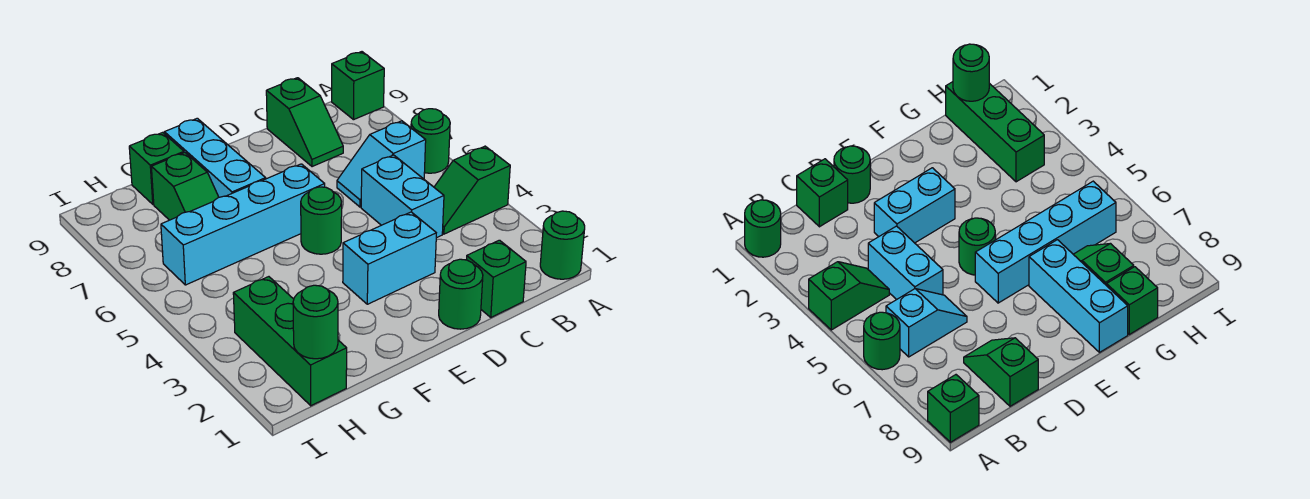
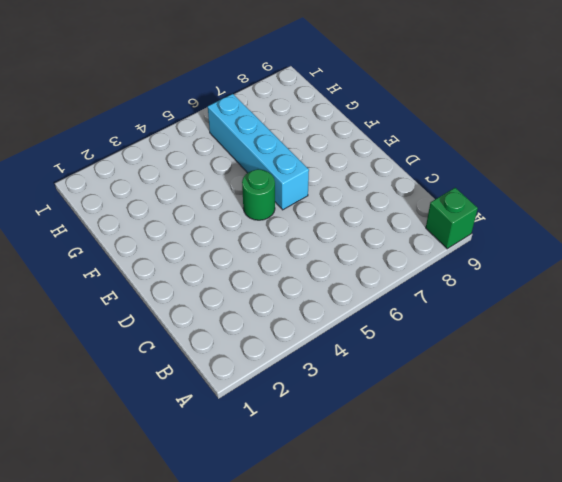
none -> green round brick A1 level 1
none -> green slope A4:B4 level 1 top A
none -> green round brick A6 level 1

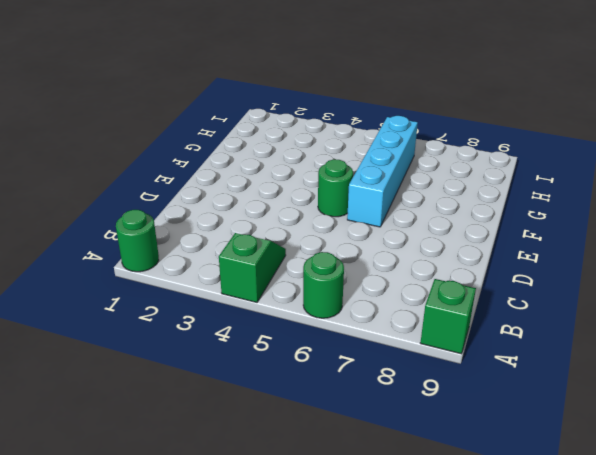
none -> cyan slope B6:C6 level 1 top B
none -> green brick C1 level 1
none -> cyan brick C4:C5 level 1

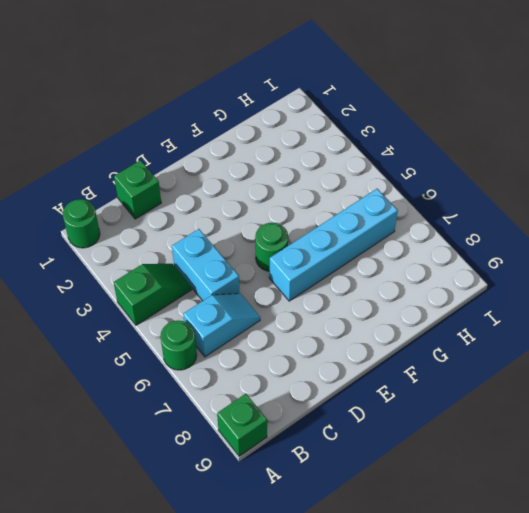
none -> green slope C8:C9 level 1 top 9
none -> green round brick D1 level 1
none -> cyan brick D3:E3 level 1

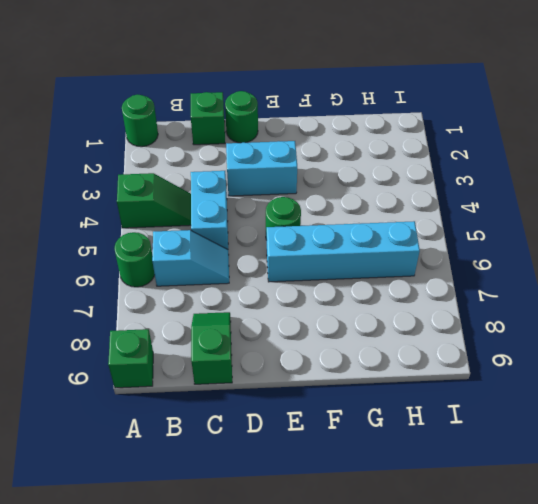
none -> cyan brick F7:F9 level 1
none -> green slope G7:G8 level 1 top 8
none -> green brick G9 level 1

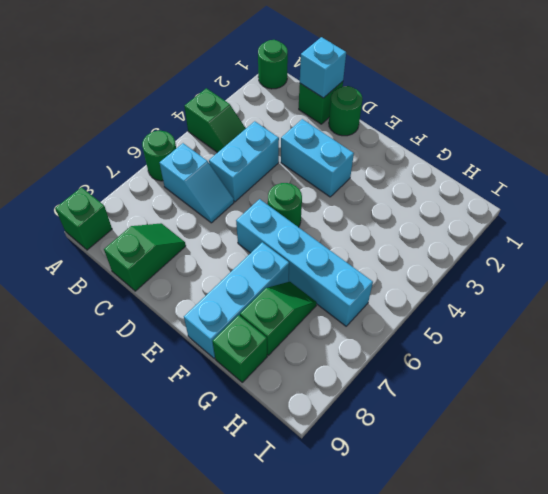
cyan brick C1 level 2 -> none
none -> green brick H1:H3 level 1
none -> green round brick H1 level 2

